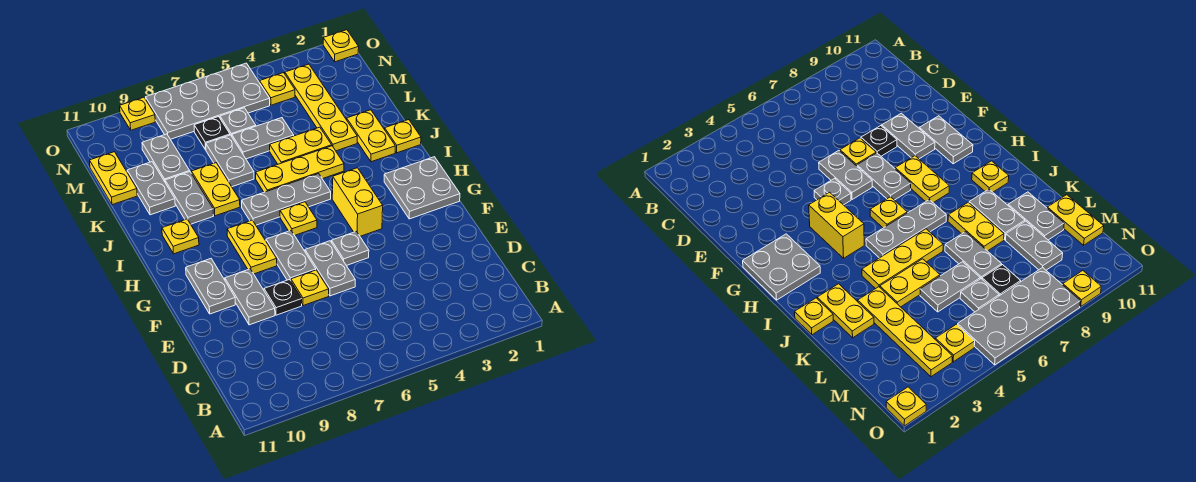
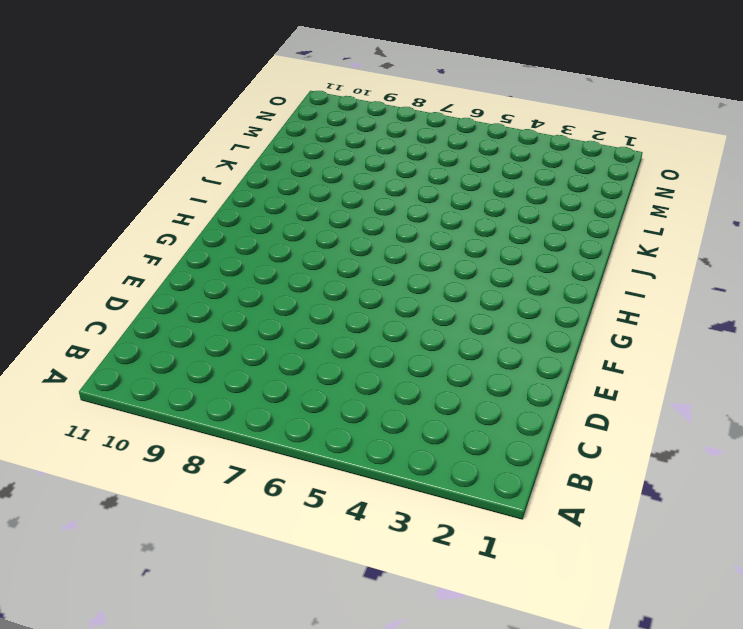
none -> grey plate E6:F6 level 1
none -> yellow plate E7 level 1
none -> black plate E8 level 1
none -> grey plate E9:F9 level 1

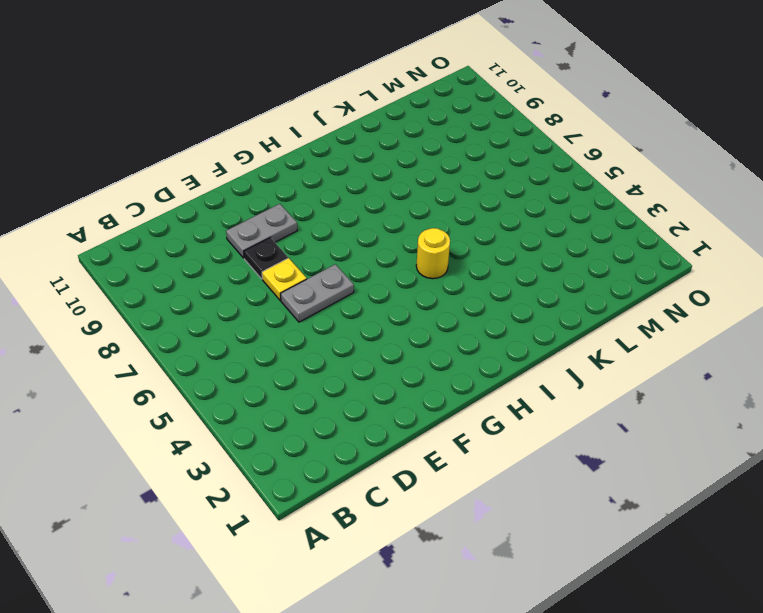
yellow round brick I5 level 1 -> grey plate I5:I7 level 1
none -> grey plate F5 level 1
none -> grey plate F7:G7 level 1
none -> grey plate F10:G10 level 1
none -> grey plate G1:H2 level 1

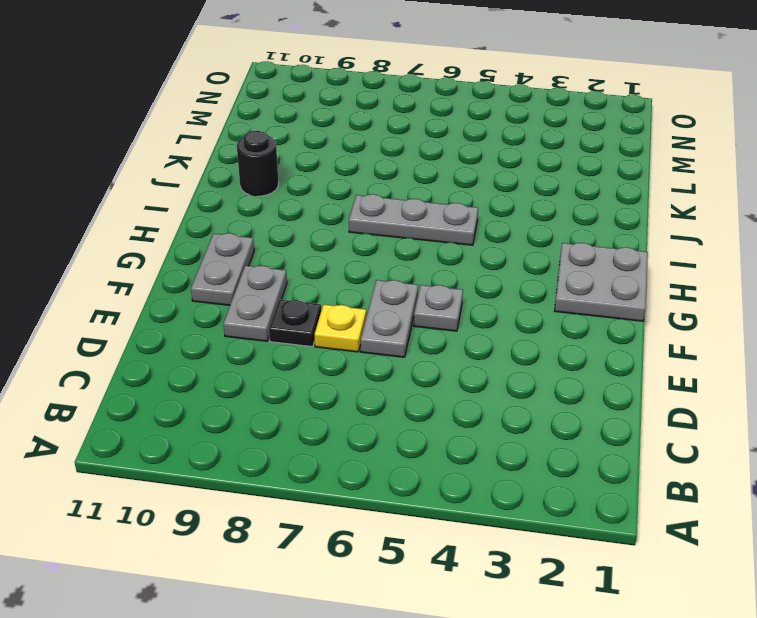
black round brick J10 level 1 -> none
none -> grey plate F7:G7 level 1
none -> yellow brick G4:H4 level 1
none -> yellow plate G8:H8 level 1
none -> yellow plate H6 level 1

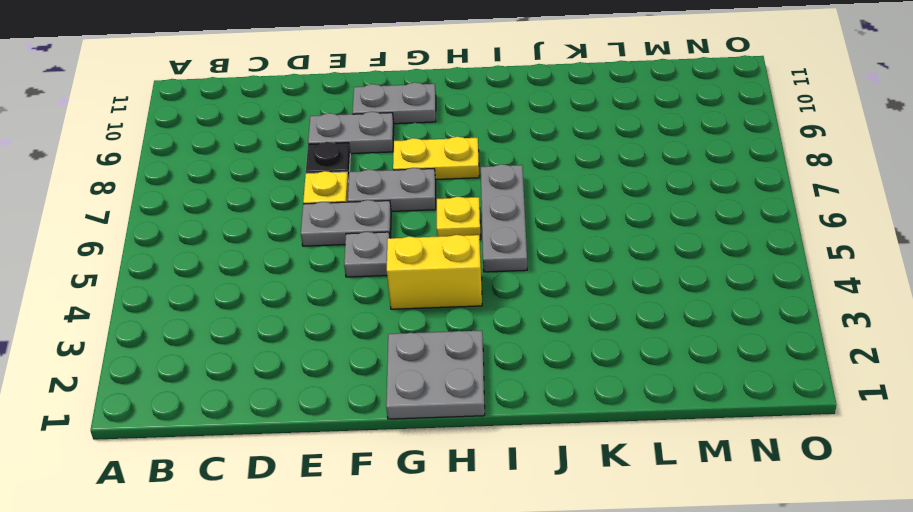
none -> yellow plate I10 level 1
none -> yellow plate J1 level 1
none -> yellow plate J2:K2 level 1
none -> yellow plate J4:J6 level 1

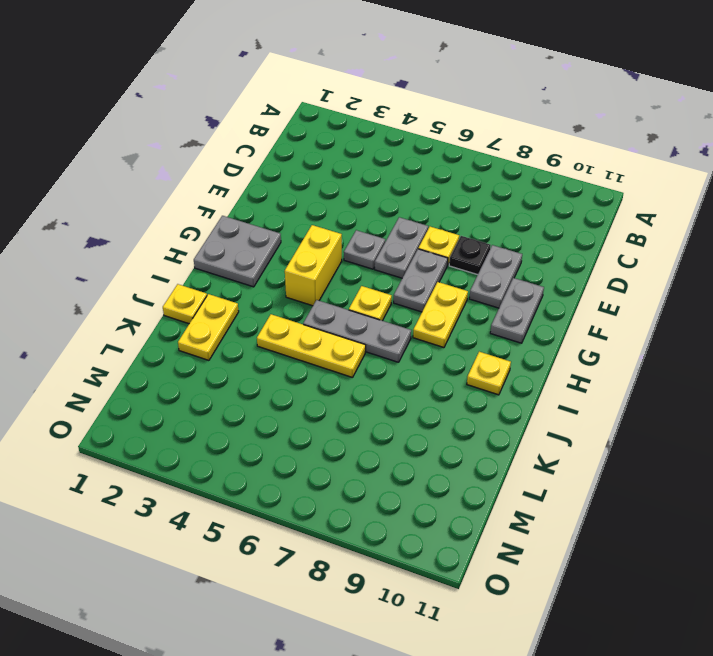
none -> yellow plate J8:K8 level 1
none -> grey plate J9:K9 level 1
none -> yellow plate K3:N3 level 1
none -> yellow plate K4:K5 level 1

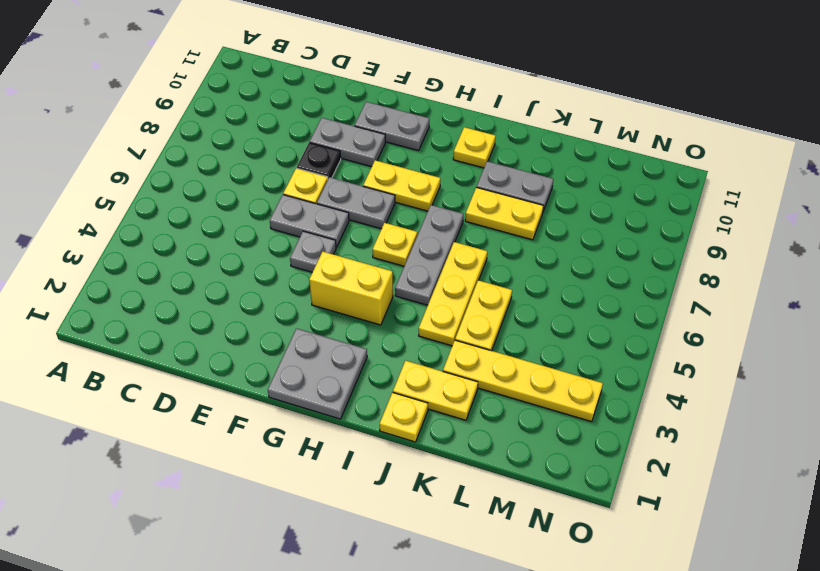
none -> grey plate K7:L7 level 1
none -> grey plate K10:L10 level 1
none -> grey plate L5:L6 level 1
none -> grey plate L9:M9 level 1

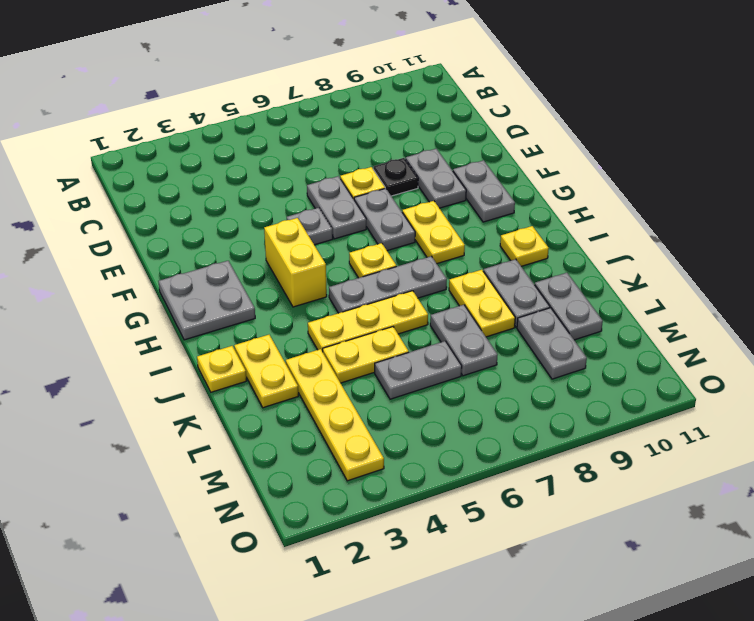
none -> yellow plate L11:M11 level 1
none -> grey plate M6 level 1
none -> black plate M7 level 1
none -> yellow plate N4 level 1

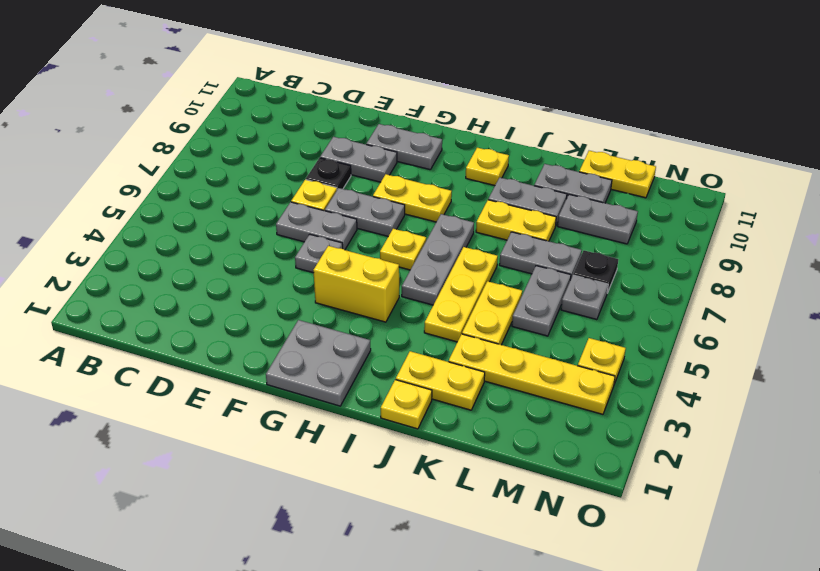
none -> grey plate N5:O8 level 1
none -> yellow plate O1 level 1
none -> yellow plate O9 level 1

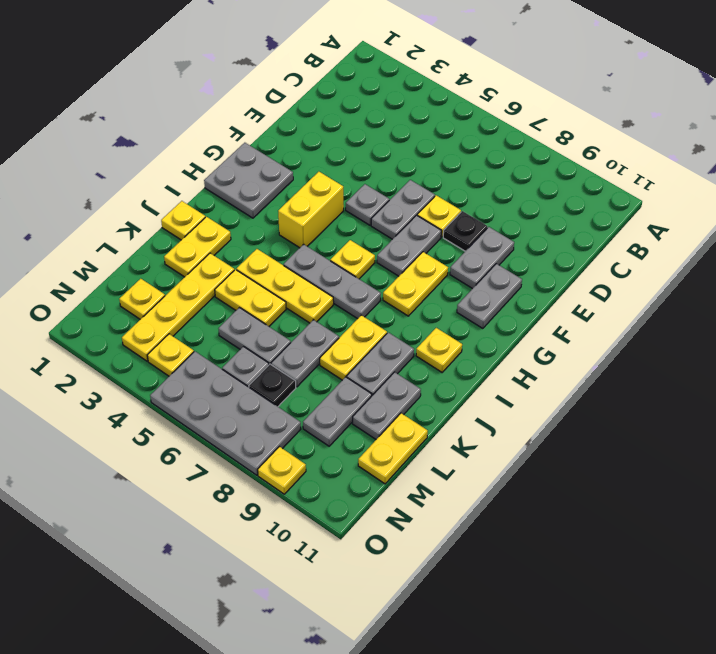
yellow plate M2 level 1 -> yellow plate O1 level 1

